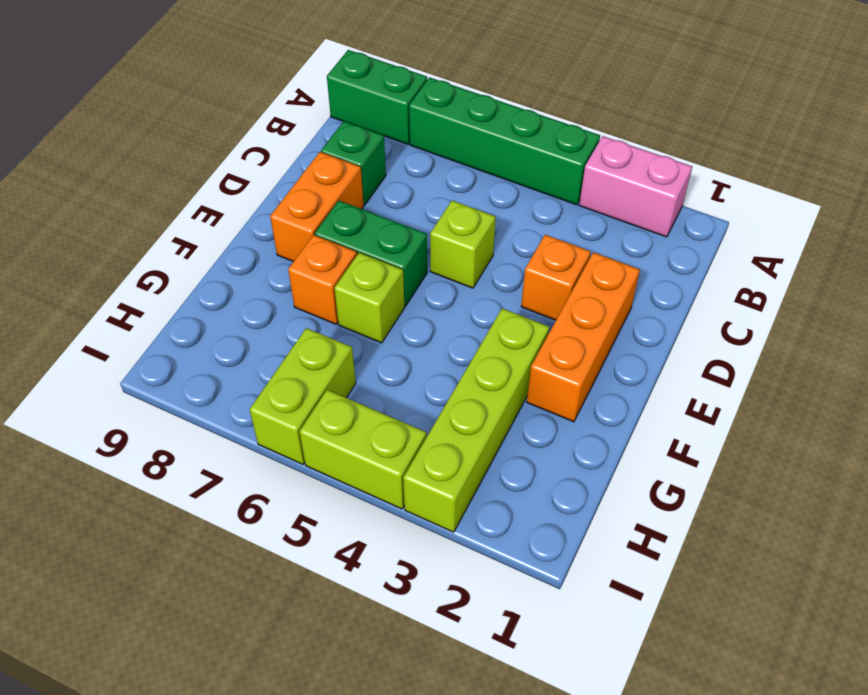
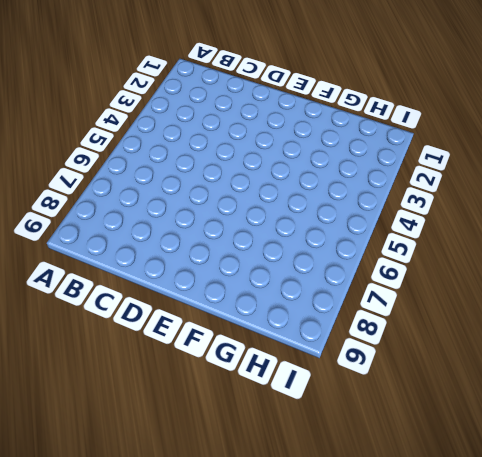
none -> pink brick A2:A3 level 1
none -> green brick A4:A7 level 1
none -> green brick A8:A9 level 1

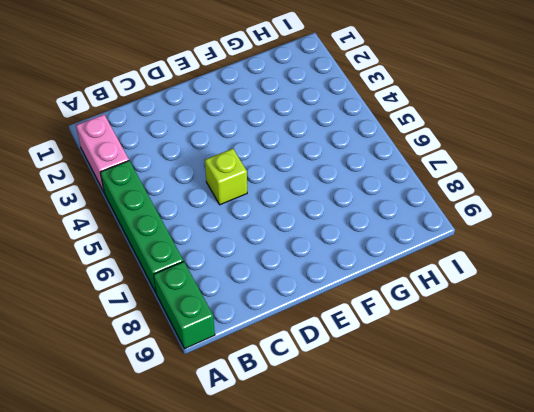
none -> green brick C8 level 1
none -> orange brick D2:F2 level 1
none -> orange brick D3 level 1

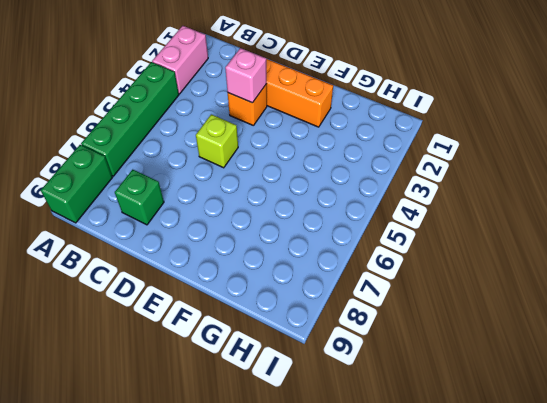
pink brick D3 level 2 -> none
none -> orange brick D8:E8 level 1
none -> green brick E6:E7 level 1
none -> lime brick F3:I3 level 1

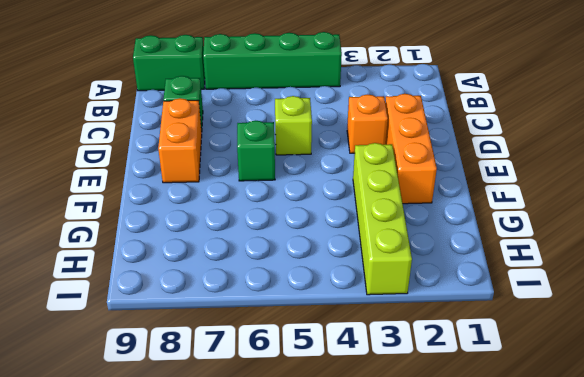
green brick E6 level 1 -> green brick E6:E7 level 1
none -> pink brick A2:A3 level 1
none -> lime brick F6 level 1
none -> orange brick F7 level 1

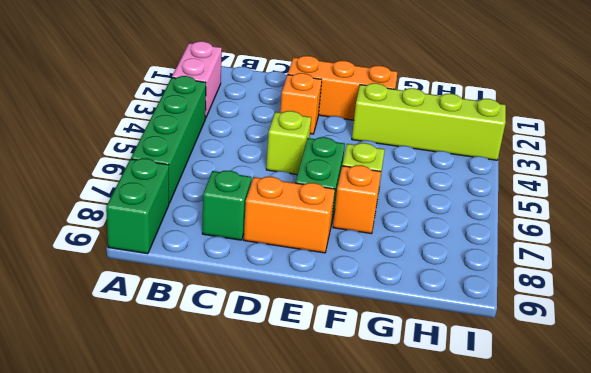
none -> lime brick H6:I6 level 1
none -> lime brick I4:I5 level 1

